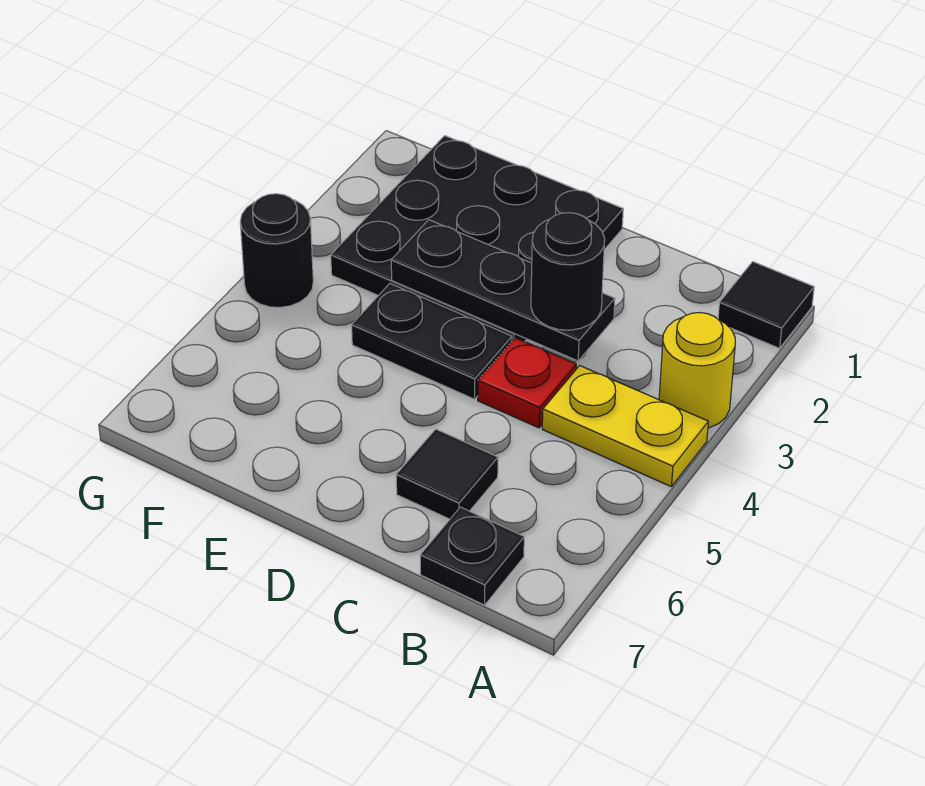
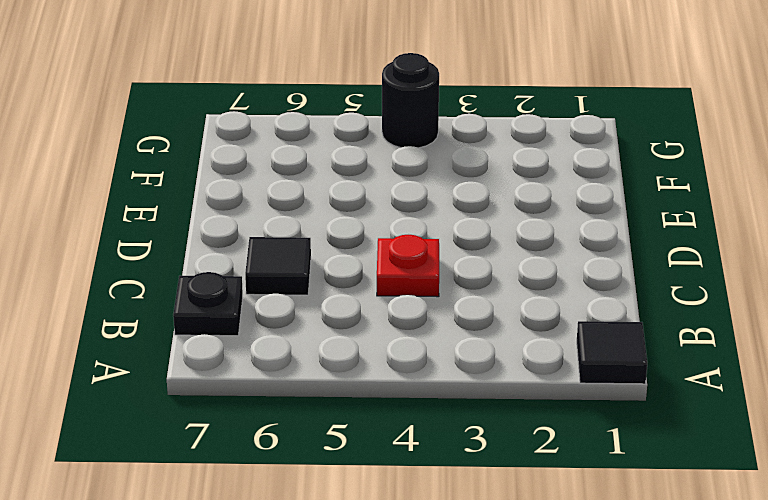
none -> yellow round brick A3 level 1
none -> yellow plate A4:B4 level 1

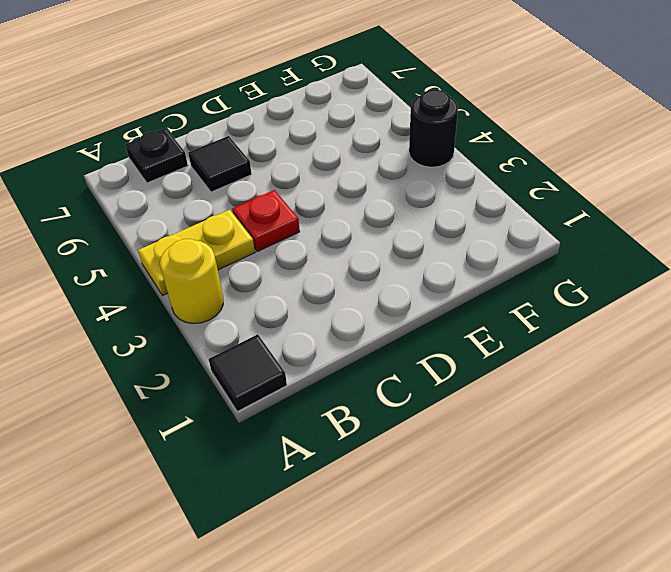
none -> black plate D1:F3 level 1
none -> black plate D4:E4 level 1

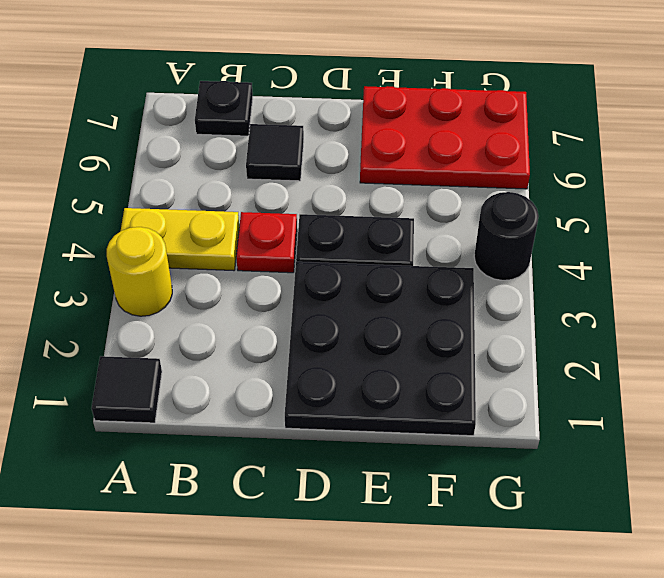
red plate E6:G7 level 1 -> none
none -> black plate C3:E3 level 2
none -> black round brick C3 level 3

